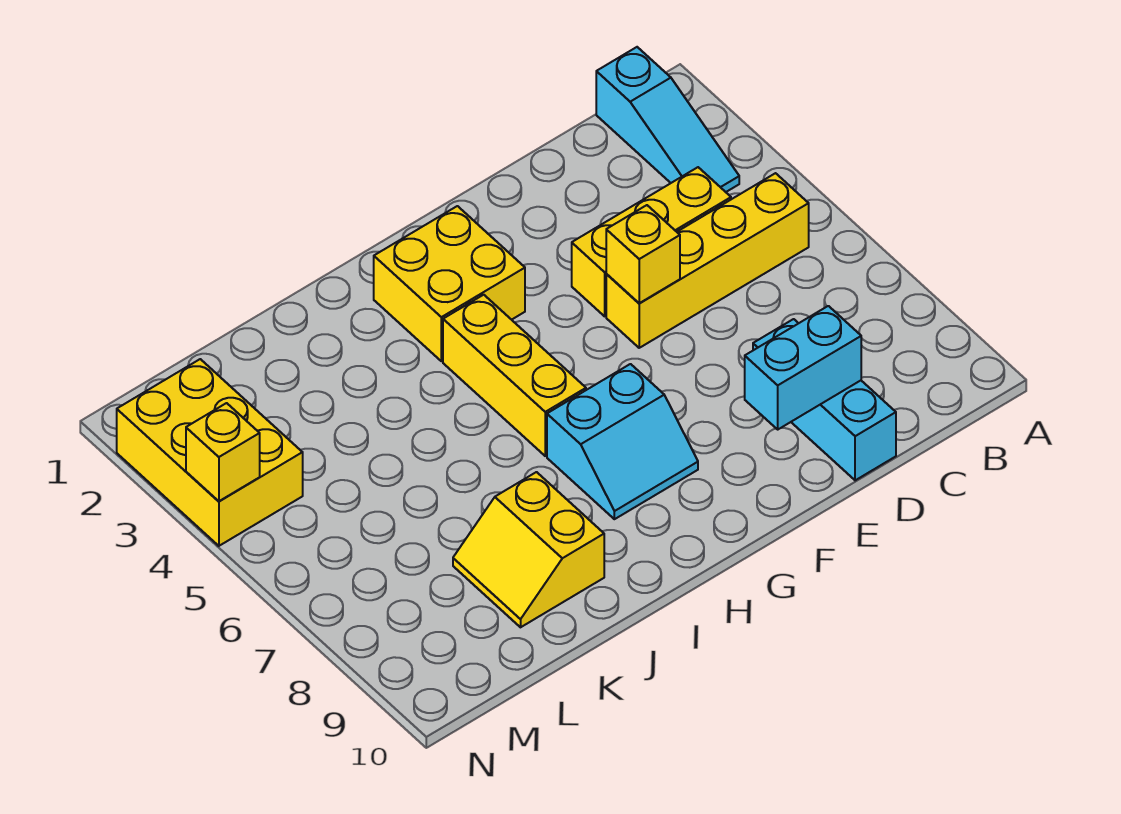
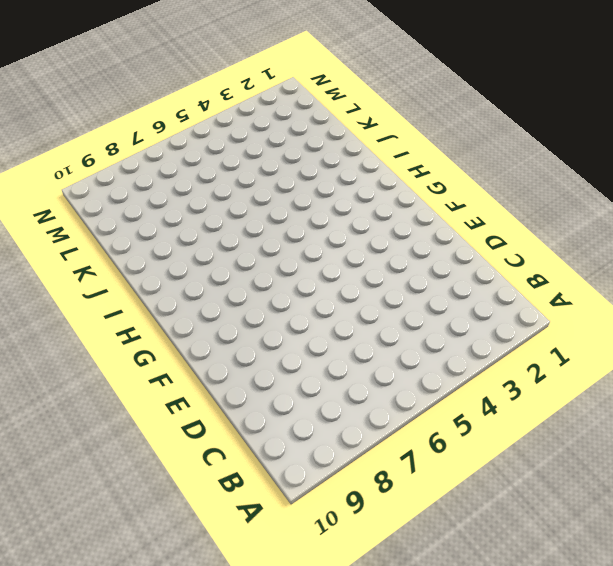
none -> cyan slope B1:B3 level 1 top 1
none -> yellow brick B5:E5 level 1
none -> yellow brick C4:E4 level 1

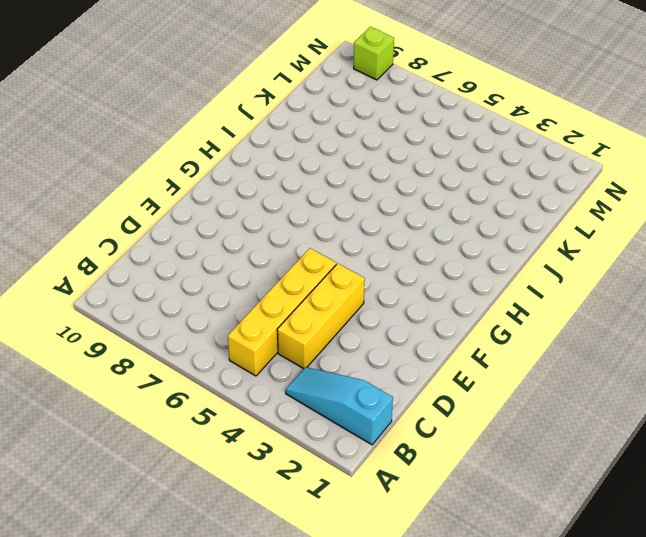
lime brick N9 level 1 -> none
none -> cyan brick D8:D10 level 1
none -> yellow brick G2:H3 level 1
none -> cyan slope G7:H8 level 1 top 7

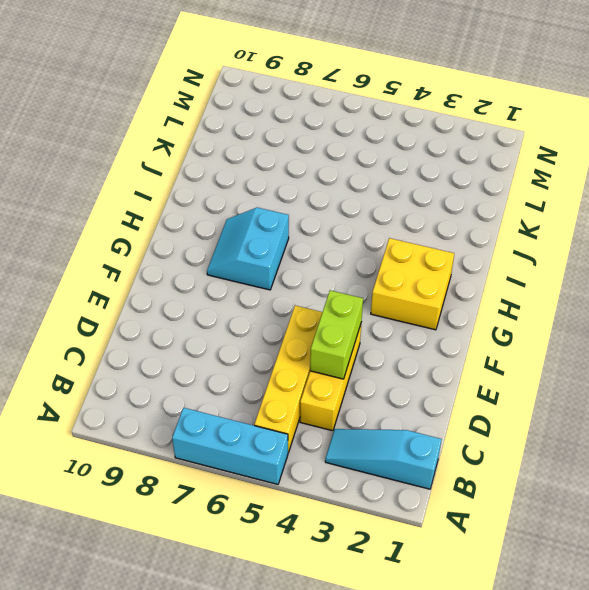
cyan brick A5:A7 level 1 -> cyan brick D8:D10 level 1
lime brick D4:E4 level 2 -> none
none -> yellow brick H4:H6 level 1
none -> yellow slope J8:K9 level 1 top J
none -> yellow brick M2:N4 level 1

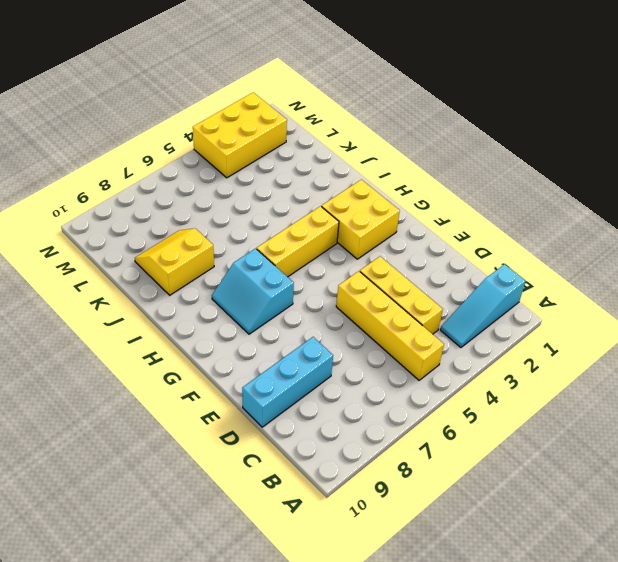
none -> cyan brick D9:E9 level 2
none -> yellow brick E5 level 2
none -> yellow brick N4 level 2

